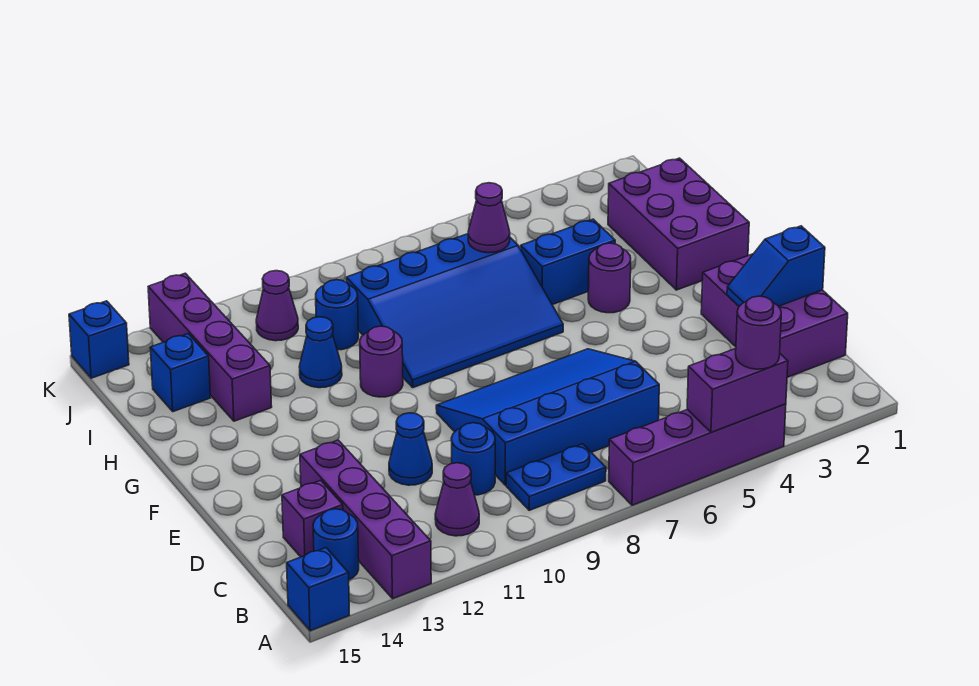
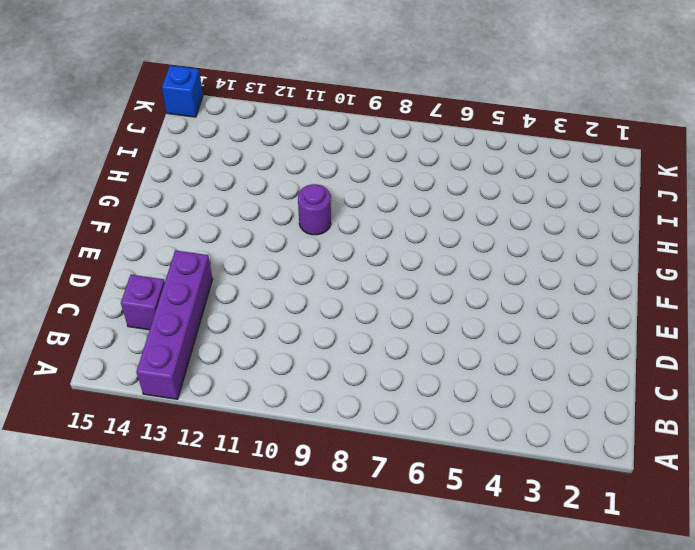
none -> purple brick A4:A7 level 1
none -> blue brick A15 level 1
none -> blue plate B8:B9 level 1

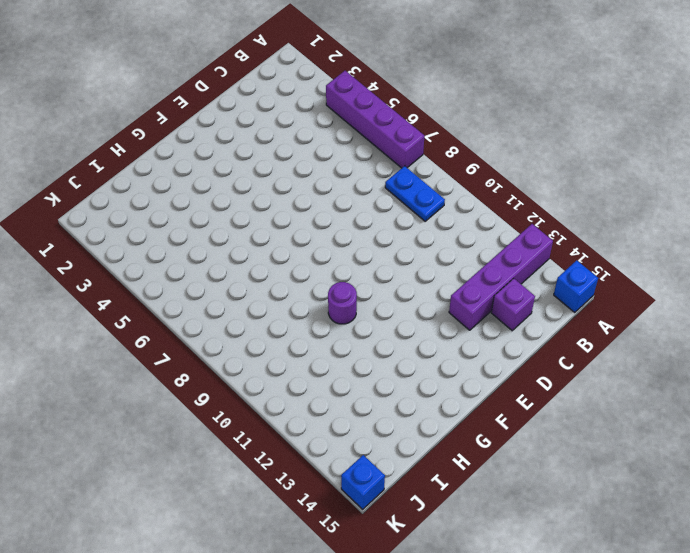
none -> purple cone B11 level 1
none -> blue round brick B14 level 1
none -> purple brick C1:E2 level 1

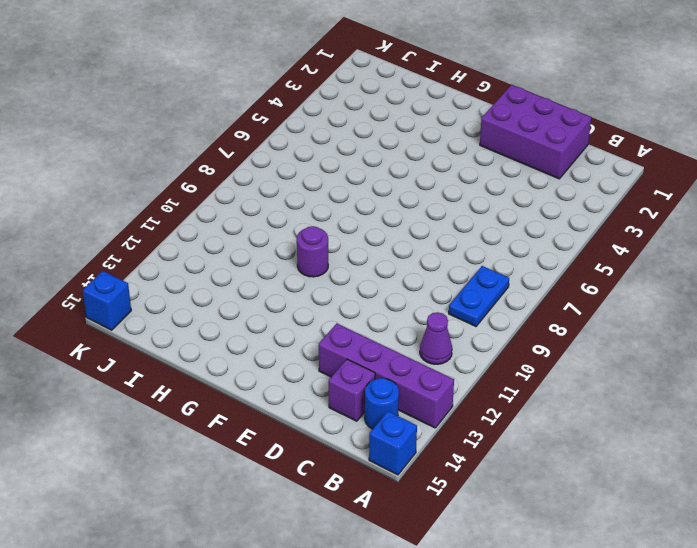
none -> purple brick A4:A7 level 1
none -> blue slope C6:E9 level 1 top C
none -> blue round brick C10 level 1

